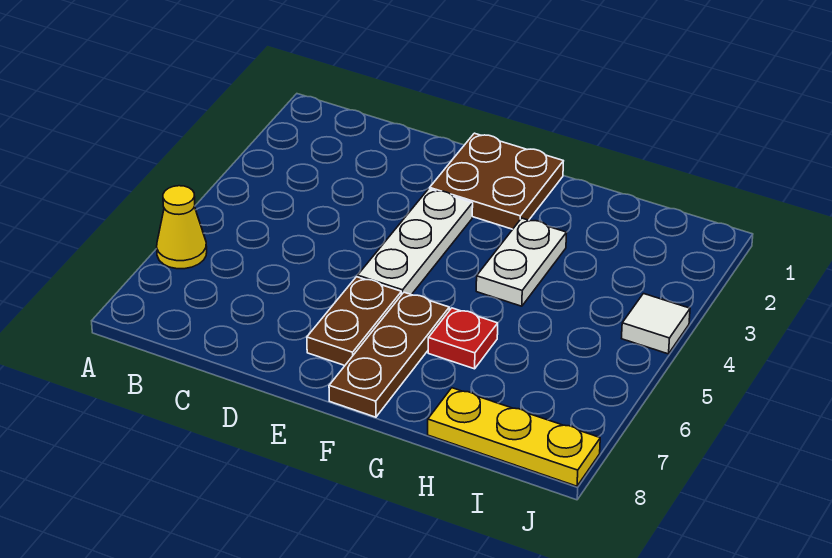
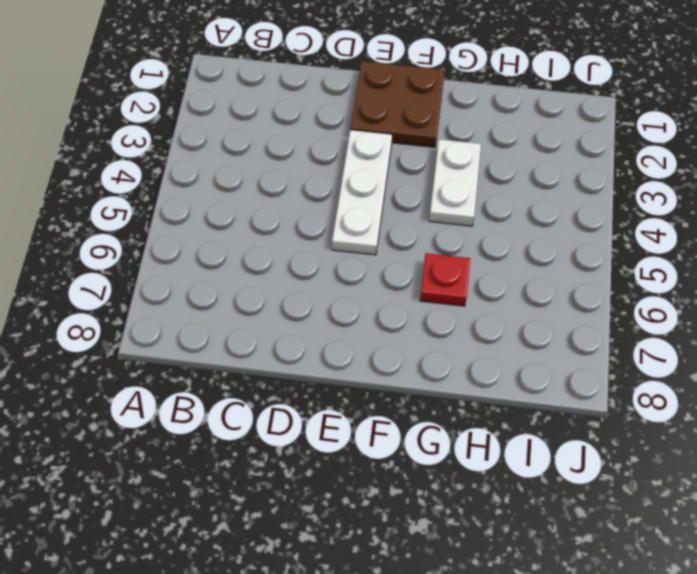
none -> yellow cone A6 level 1
none -> brown plate E6:E7 level 1

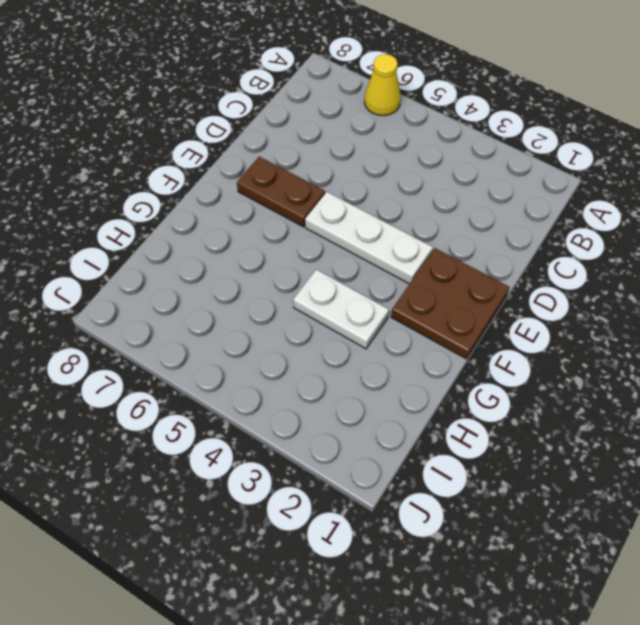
none -> brown plate F6:F8 level 1
none -> red plate G6 level 1

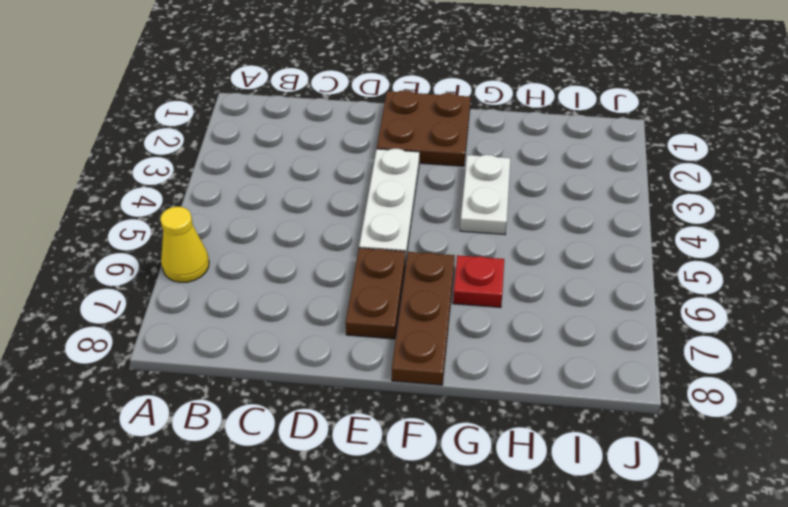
none -> yellow plate H8:J8 level 1
none -> white tile J4 level 1

